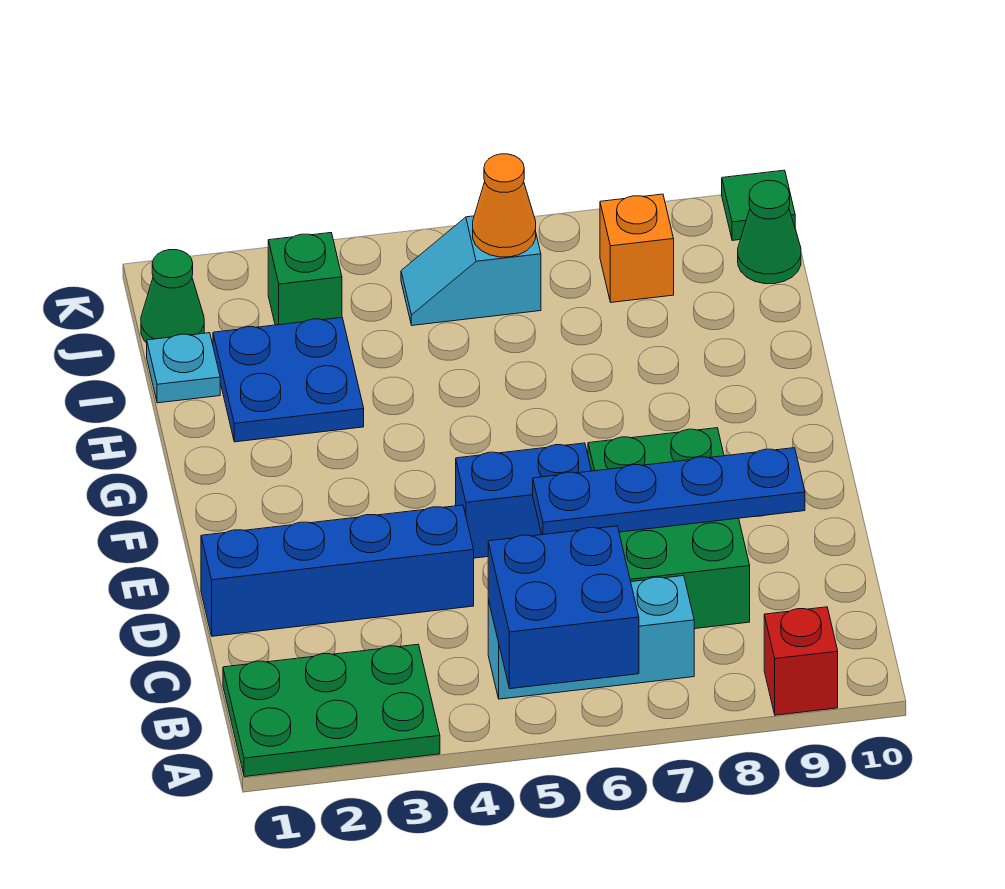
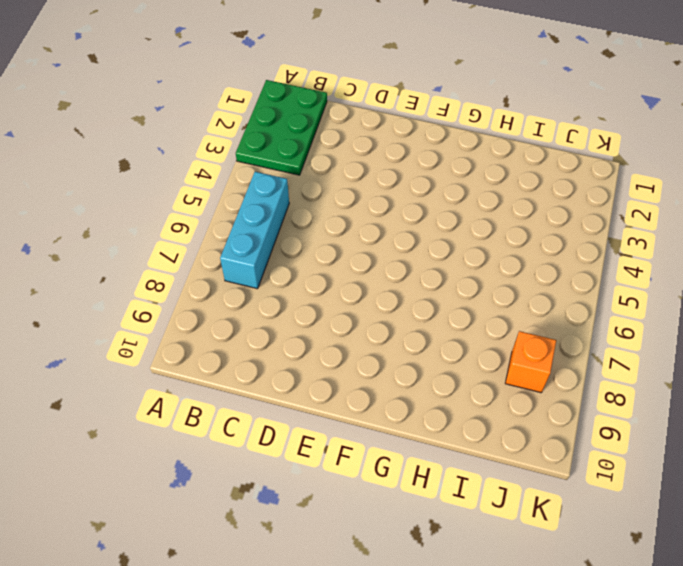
none -> red brick A9 level 1
none -> green brick C7:E8 level 1
none -> blue brick D1:D4 level 1

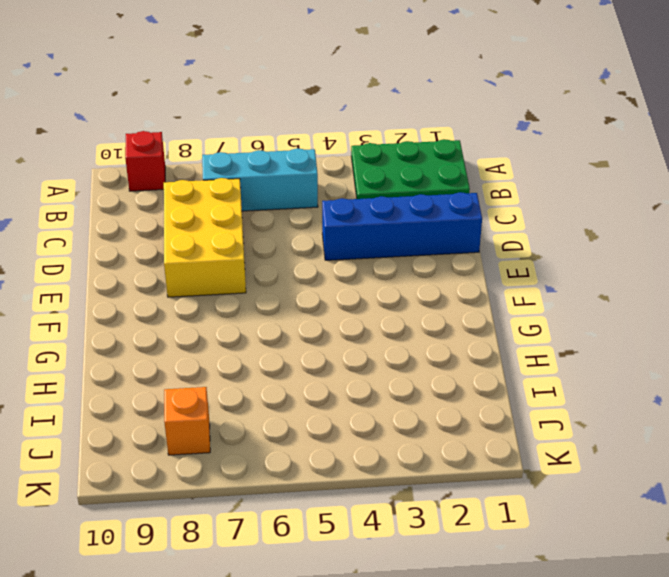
yellow brick C7:E8 level 1 -> green brick C7:E8 level 1
none -> blue brick E5:E6 level 1
none -> blue plate H2:I3 level 1
none -> cyan plate I1 level 1

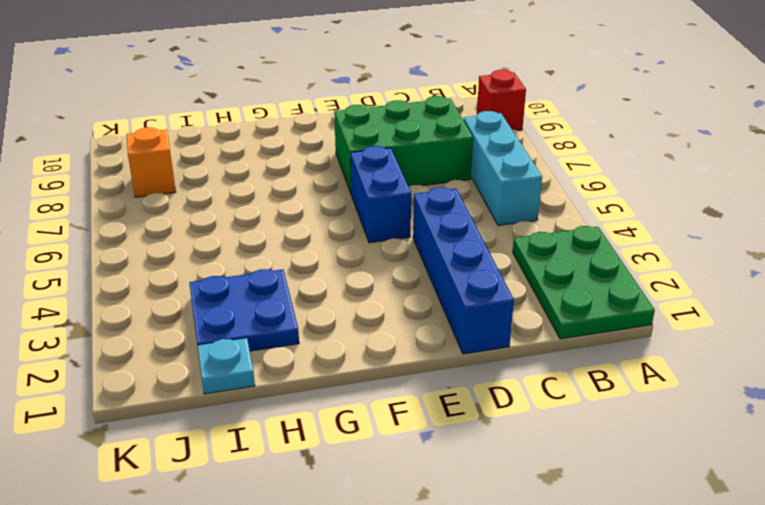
none -> green cone J1 level 1
none -> green brick J3 level 1
none -> cyan slope J5:J6 level 1 top 6

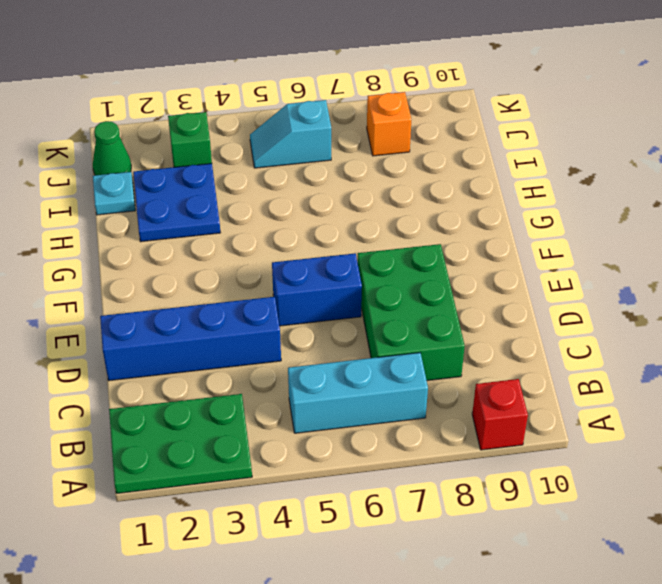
none -> green cone J10 level 1
none -> green tile K10 level 1
none -> blue brick A5:B6 level 2

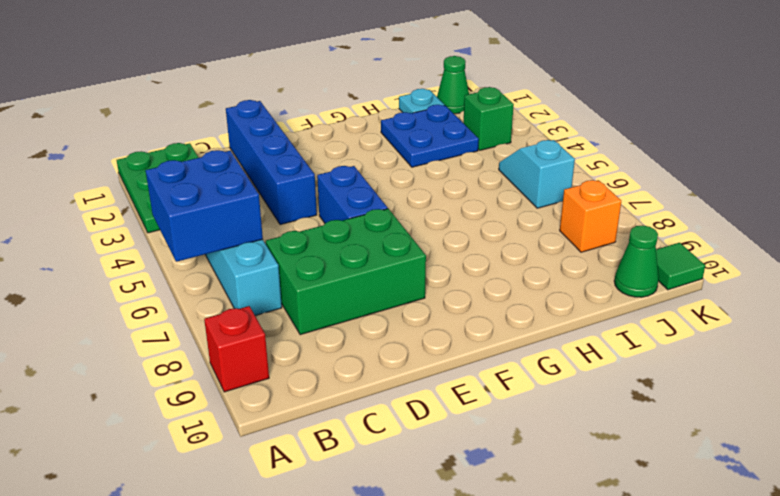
none -> blue plate D6:D9 level 2
none -> orange cone J6 level 2

